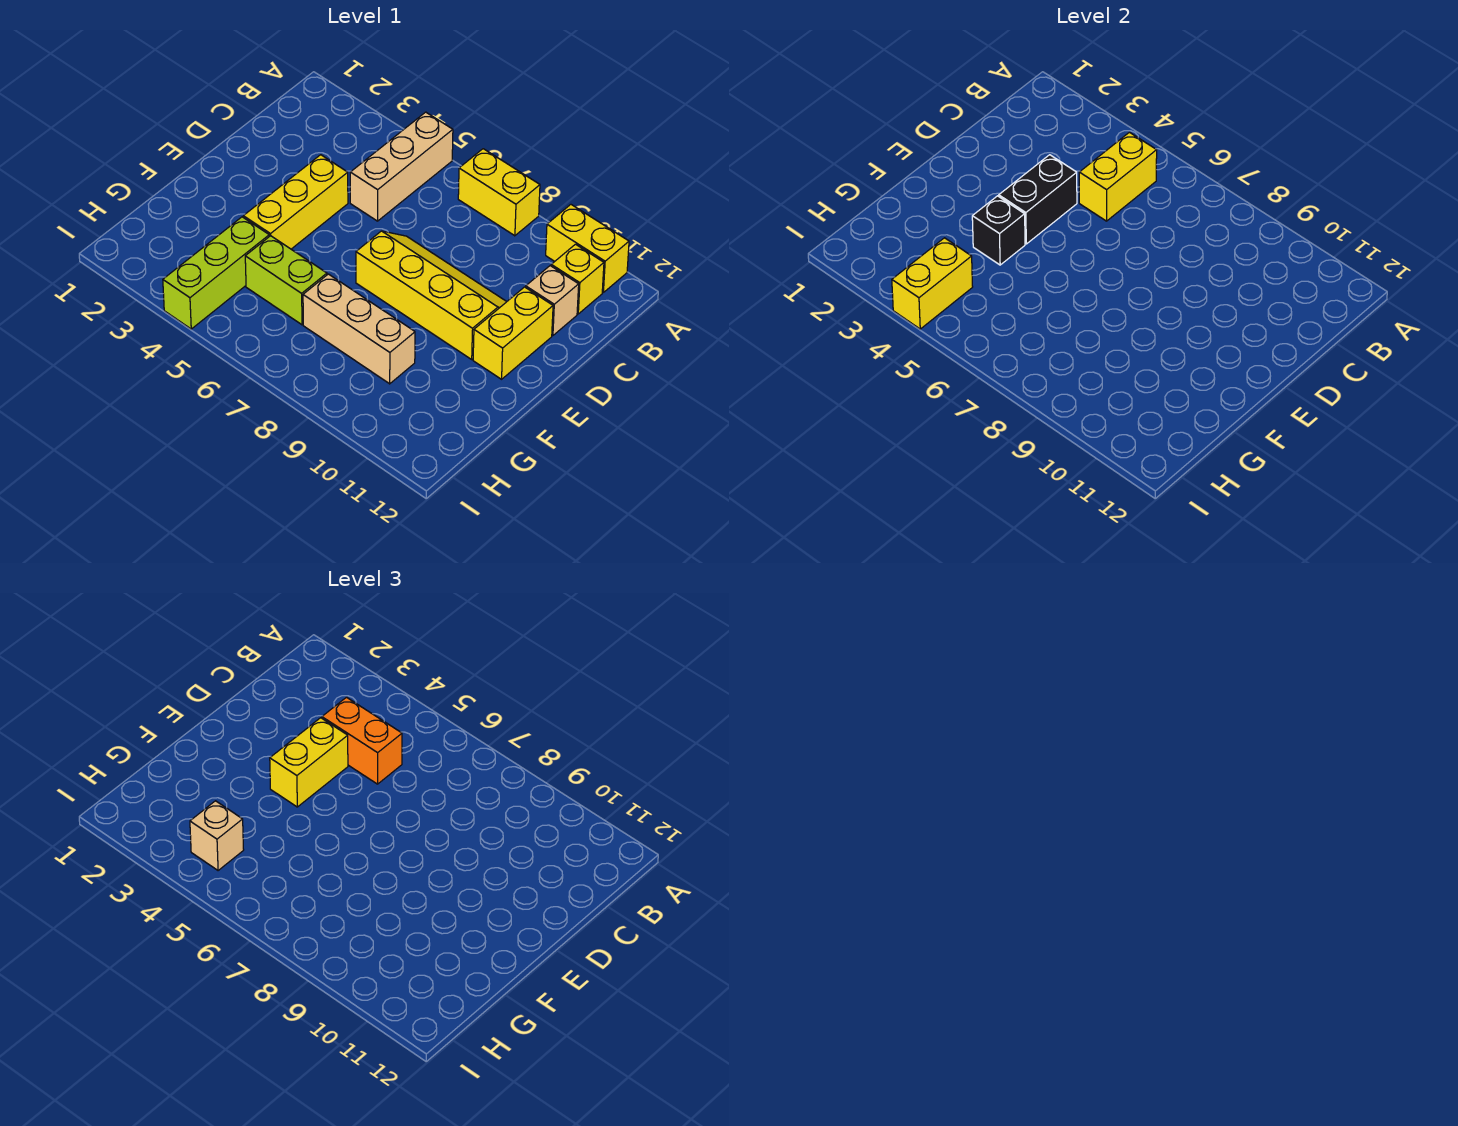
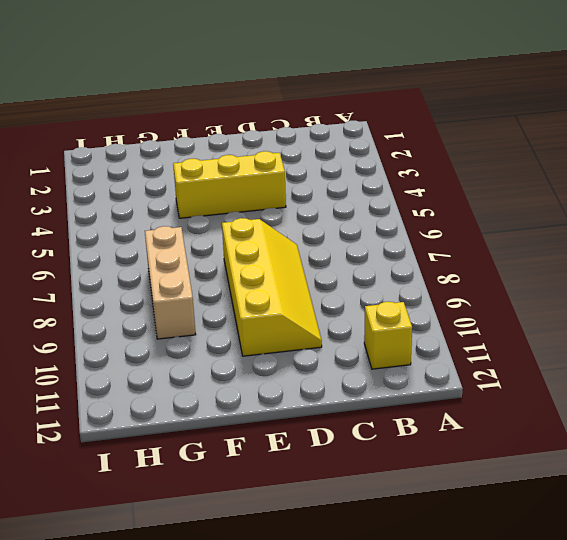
none -> tan brick A5:C5 level 1
none -> yellow brick A7:A8 level 1
none -> yellow brick A10:A11 level 1

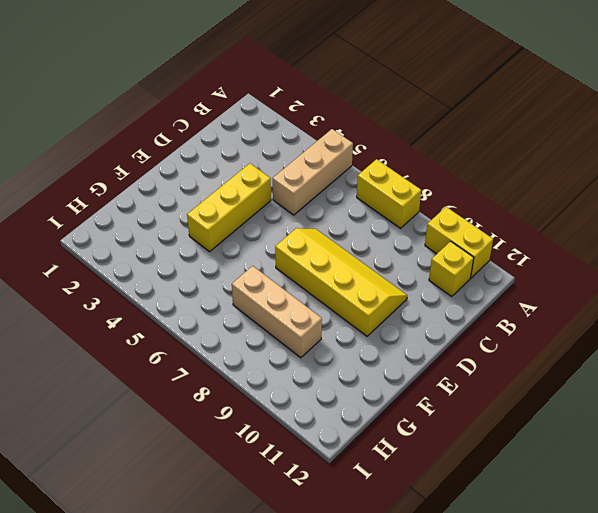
none -> tan brick C11 level 1
none -> yellow brick D11:E11 level 1
none -> lime brick G4:I4 level 1

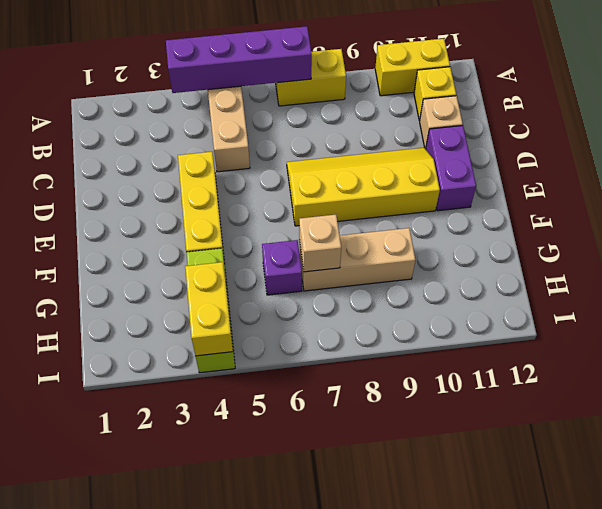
purple brick A4:A7 level 2 -> none
purple brick D11:E11 level 1 -> yellow brick D11:E11 level 1
purple brick G6 level 1 -> lime brick G5:G6 level 1
tan brick G7 level 2 -> tan brick H4 level 3
none -> yellow brick B5:C5 level 2
none -> black brick D4:E4 level 2
none -> black brick F4 level 2

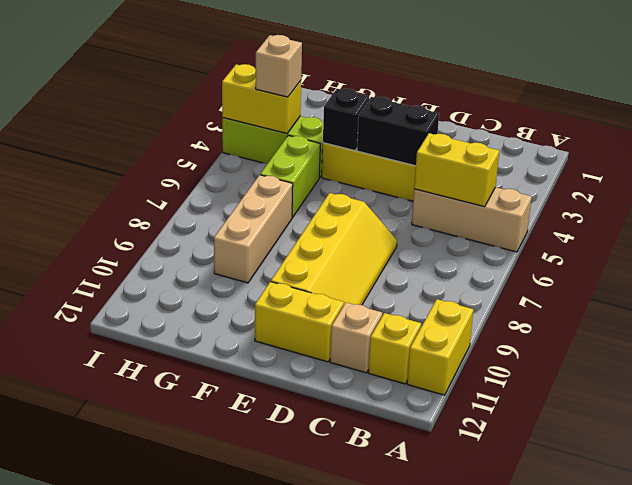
none -> yellow brick A7:A8 level 1
none -> orange brick C4:C5 level 3
none -> yellow brick D4:E4 level 3

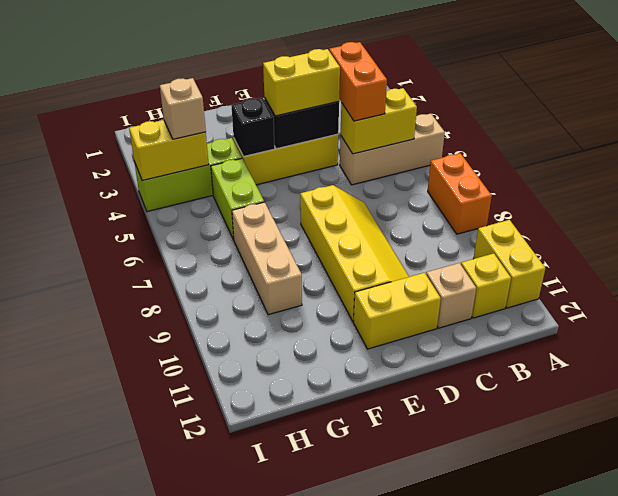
orange brick A7:A8 level 1 -> yellow brick A7:A8 level 1

